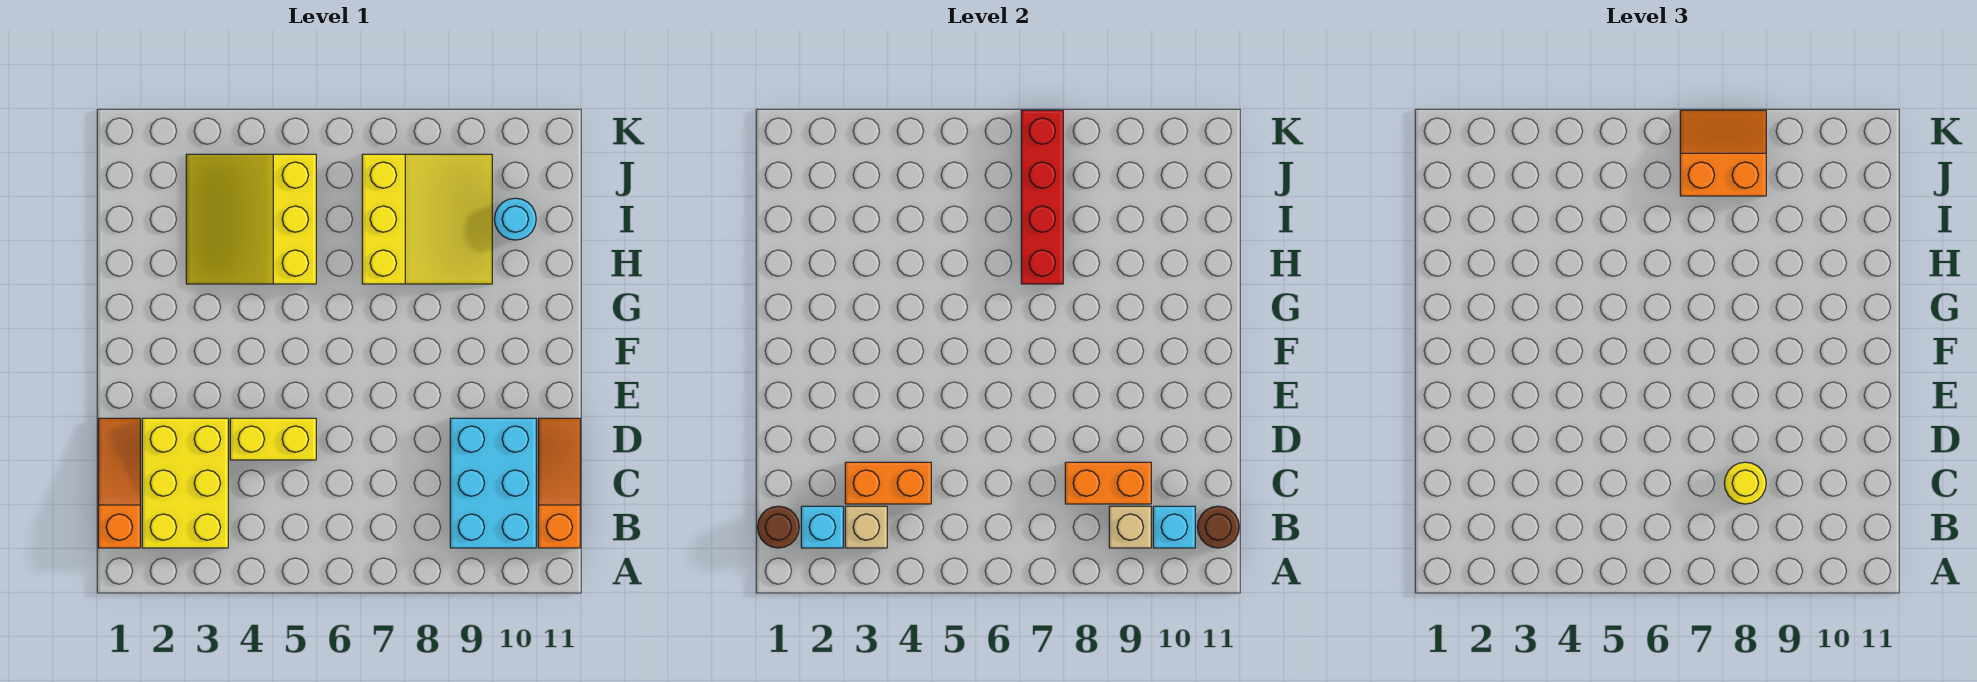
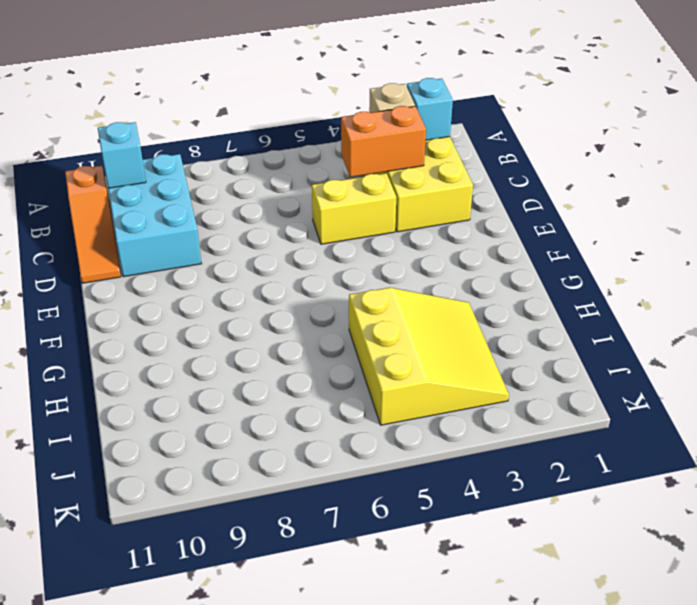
none -> orange slope B1:D1 level 1 top B
none -> yellow slope H7:J9 level 1 top 7
none -> cyan round brick I10 level 1

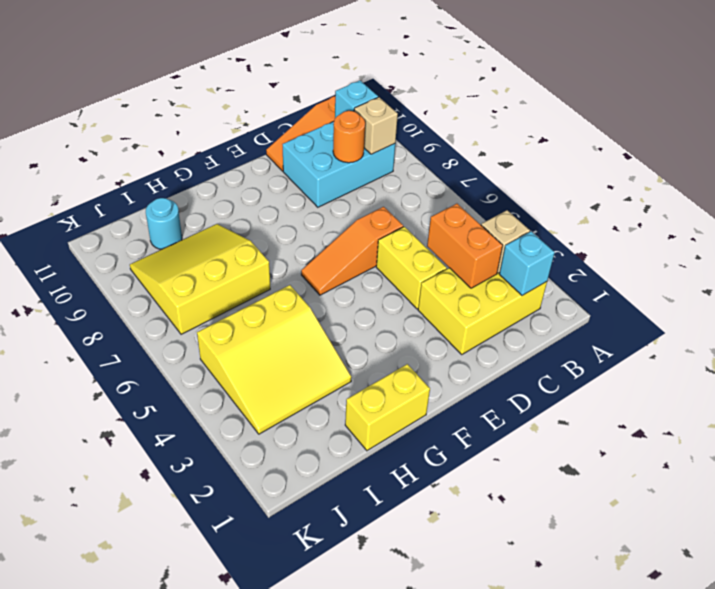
orange round brick C9 level 2 -> orange brick C8:C9 level 2
orange slope D6:F6 level 1 top D -> orange slope B1:D1 level 1 top B
yellow brick G1:H1 level 1 -> none
none -> brown round brick B1 level 2
none -> brown round brick B11 level 2
none -> red brick H7:K7 level 2

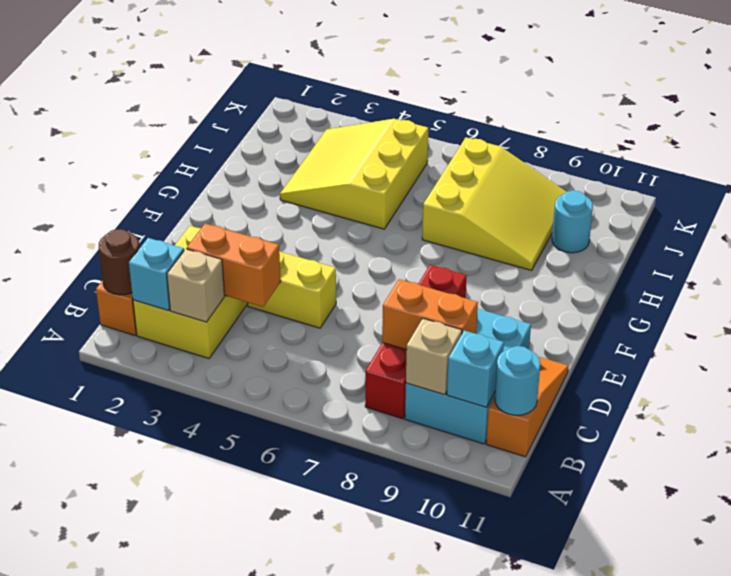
red brick B8:E8 level 1 -> red brick H7:K7 level 2
cyan round brick B11 level 2 -> brown round brick B11 level 2
none -> yellow round brick C8 level 3
none -> orange slope J7:K8 level 3 top J

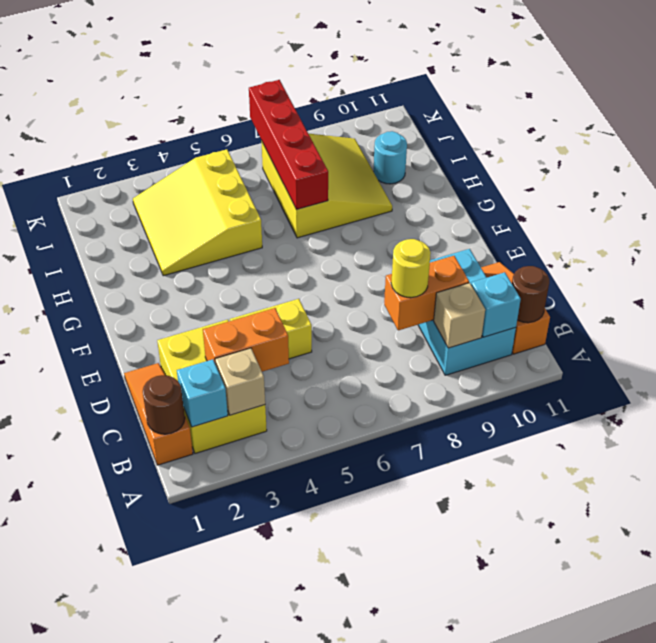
none -> orange slope J7:K8 level 3 top J

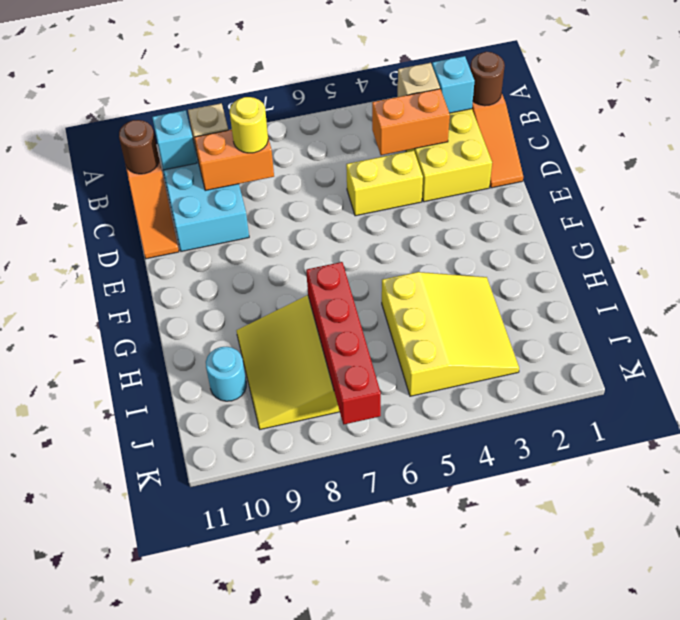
none -> orange slope J7:K8 level 3 top J

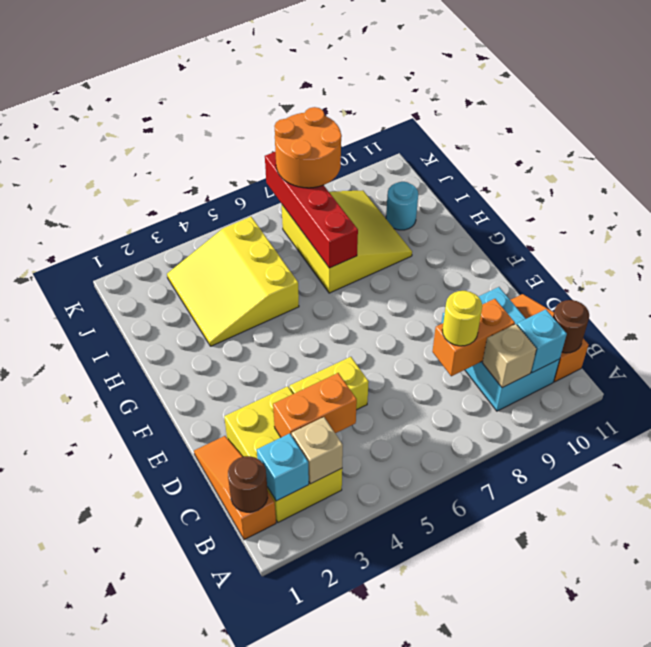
orange round brick J7:K8 level 3 -> orange slope J7:K8 level 3 top J

